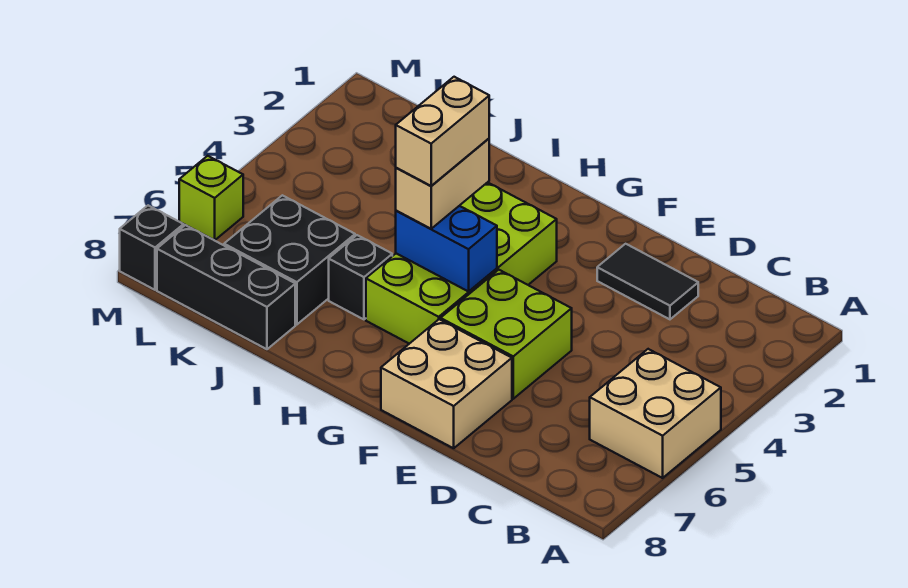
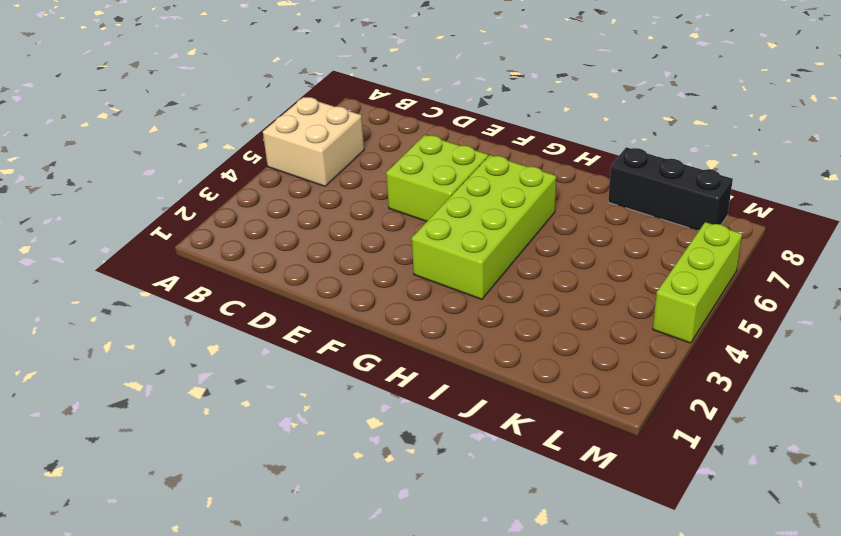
lime brick M4:M6 level 1 -> lime brick M6 level 1
none -> black tile D2:E2 level 1
none -> tan brick E7:F8 level 1
none -> black brick I6 level 1

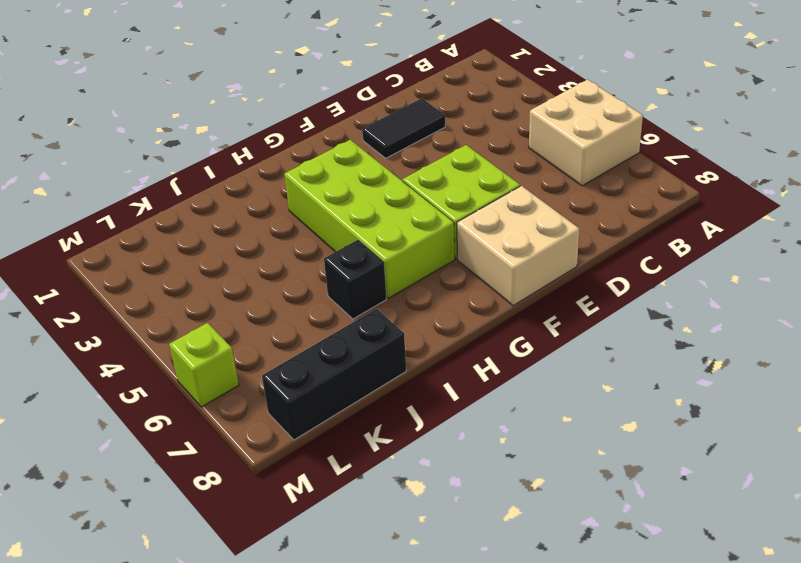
none -> black brick J6:K7 level 1
none -> black brick M8 level 1
none -> blue brick G5:H5 level 2

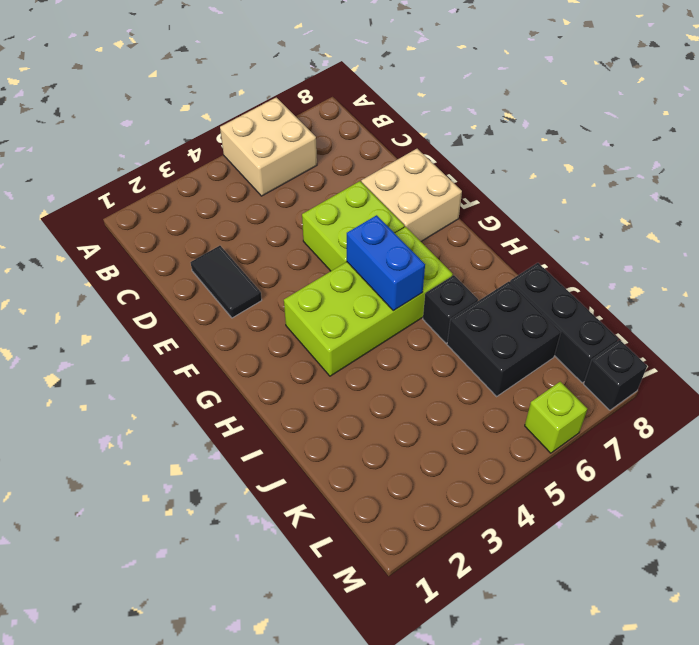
none -> tan brick H4:H5 level 3
none -> tan brick H4:H5 level 4

